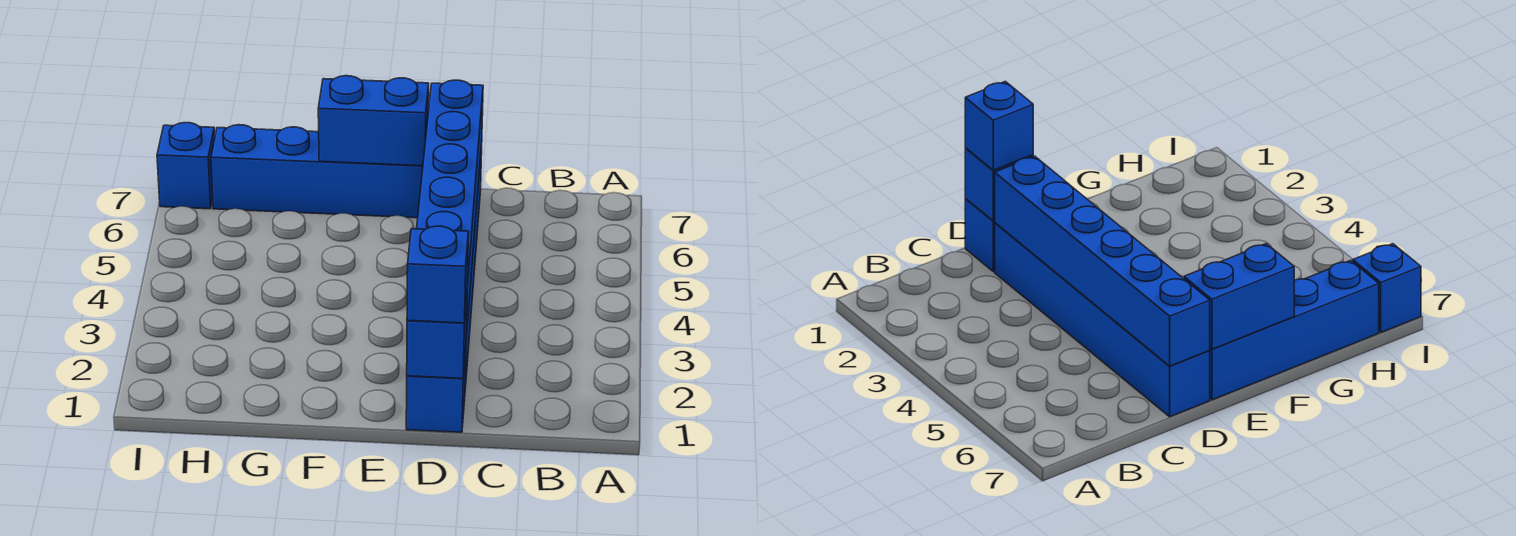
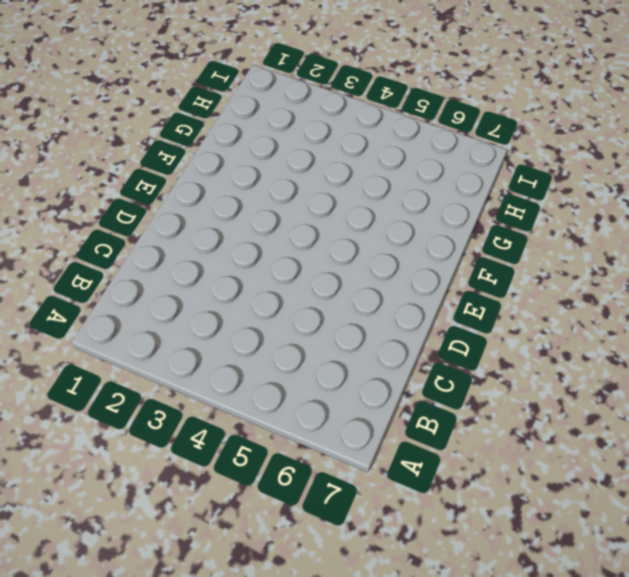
none -> blue brick D1 level 1
none -> blue brick D2:D7 level 1

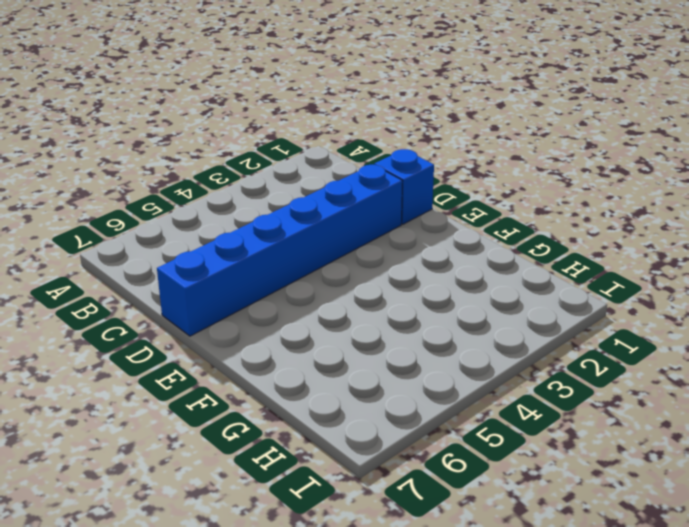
none -> blue brick E7:H7 level 1
none -> blue brick I7 level 1

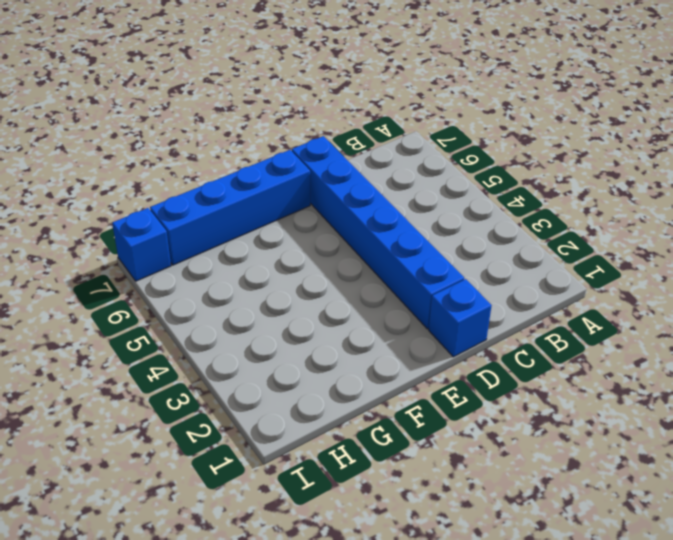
none -> blue brick D1 level 2
none -> blue brick D2:D7 level 2

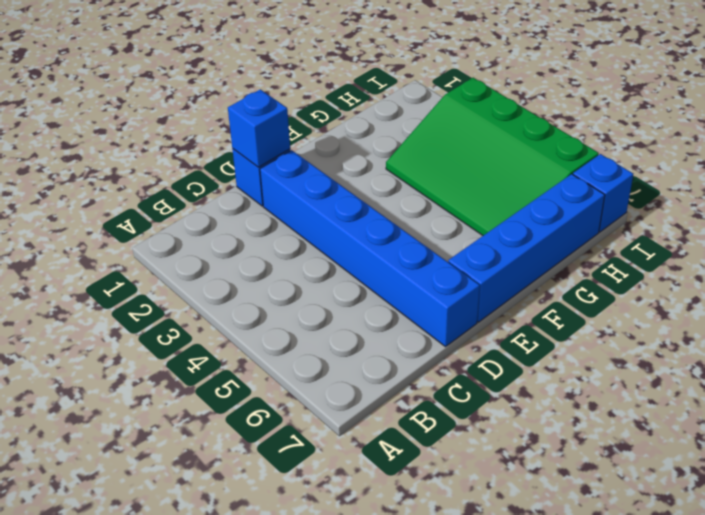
green slope G3:I6 level 1 top I -> none
none -> blue brick D2:D7 level 2
none -> blue brick E7:F7 level 2

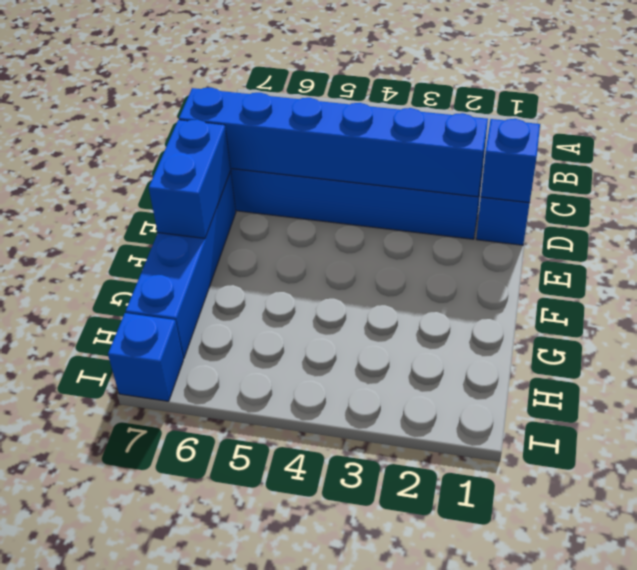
none -> blue brick D1 level 3

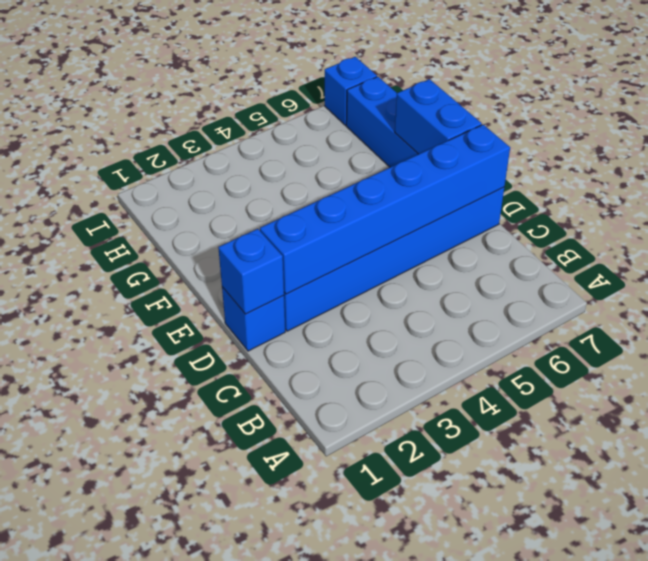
none -> blue brick D1 level 3

